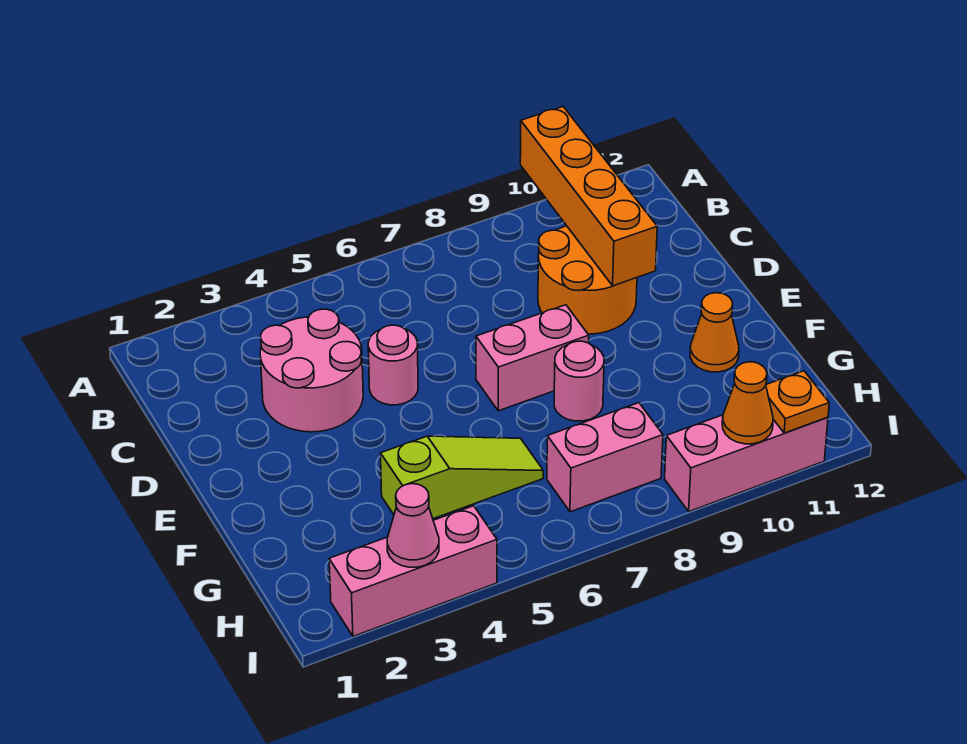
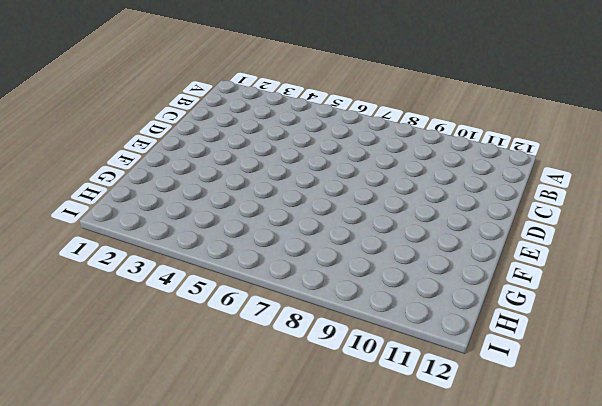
none -> pink round brick C3:D4 level 1
none -> orange round brick C9:D10 level 1
none -> pink round brick D5 level 1

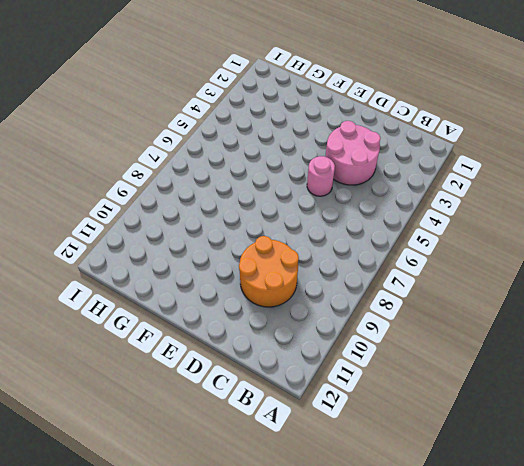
none -> pink brick E7:E8 level 1
none -> pink round brick F8 level 1
none -> orange cone F11 level 1

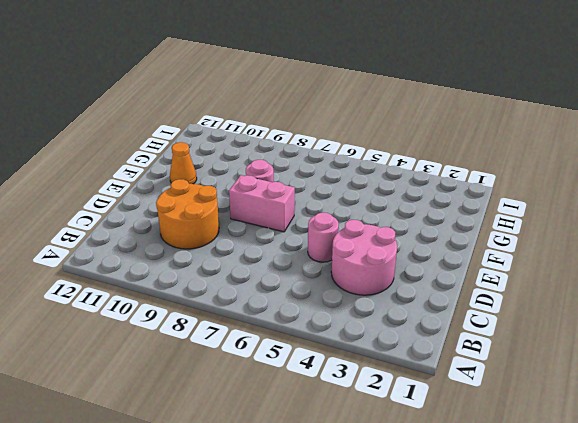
none -> lime slope G4:G6 level 1 top 4
none -> pink brick H7:H8 level 1
none -> pink brick I2:I4 level 1

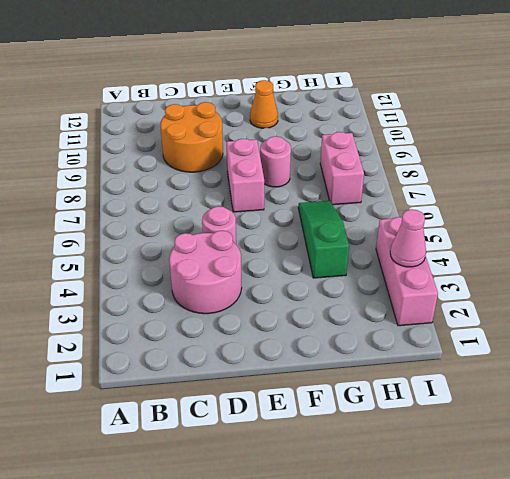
green slope G4:G6 level 1 top 4 -> lime slope G4:G6 level 1 top 4
none -> pink brick I9:I11 level 1
none -> orange brick A10:D10 level 2
none -> orange cone I10 level 2

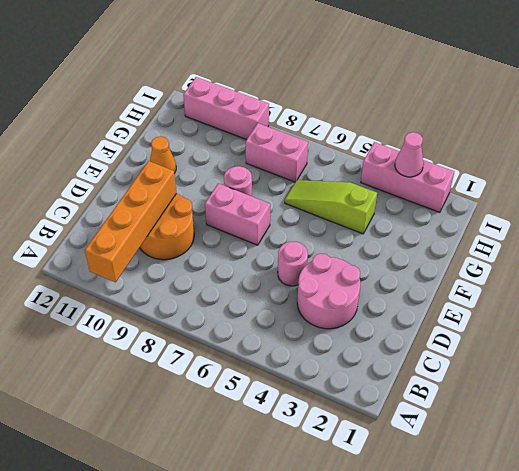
none -> orange cone I10 level 2
none -> orange plate I11 level 2

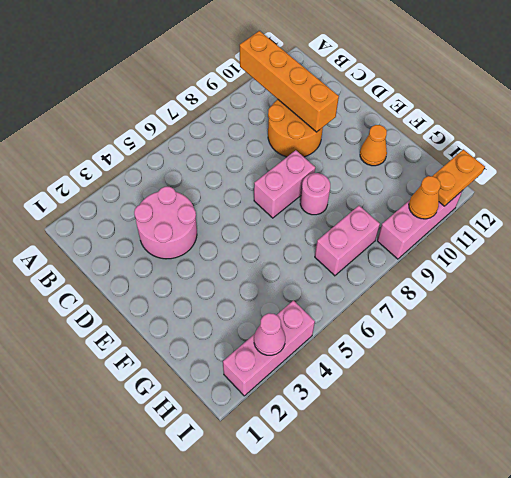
orange plate I11:I12 level 2 -> orange plate I11 level 2
none -> pink round brick D5 level 1
none -> lime slope G4:G6 level 1 top 4

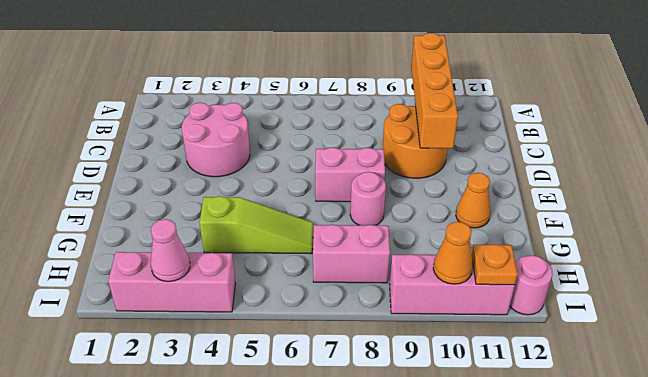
pink round brick I12 level 1 -> pink round brick D5 level 1

